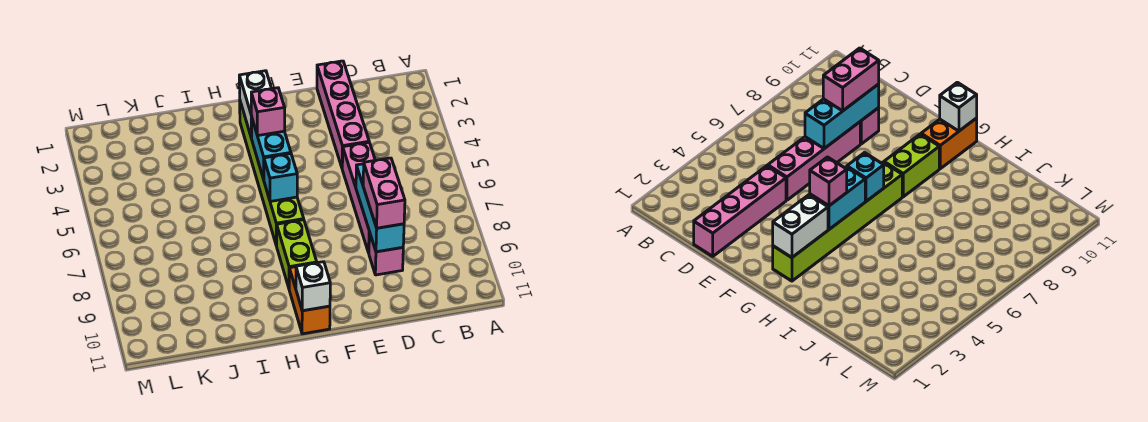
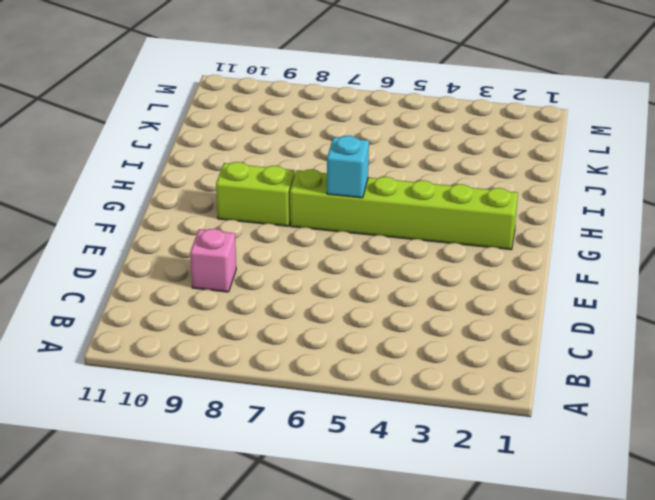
none -> pink brick D1:D4 level 1
none -> pink brick D5:D8 level 1
none -> orange brick G10:G11 level 1

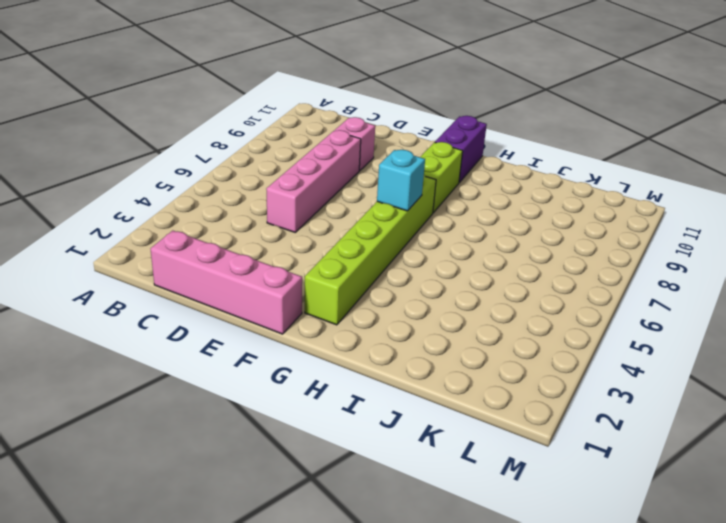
pink brick C1:F1 level 1 -> pink brick D1:D4 level 1
purple brick G10:G11 level 1 -> orange brick G10:G11 level 1
none -> cyan brick D7:D9 level 2
none -> white brick G2:G3 level 2
none -> cyan brick G4:G5 level 2

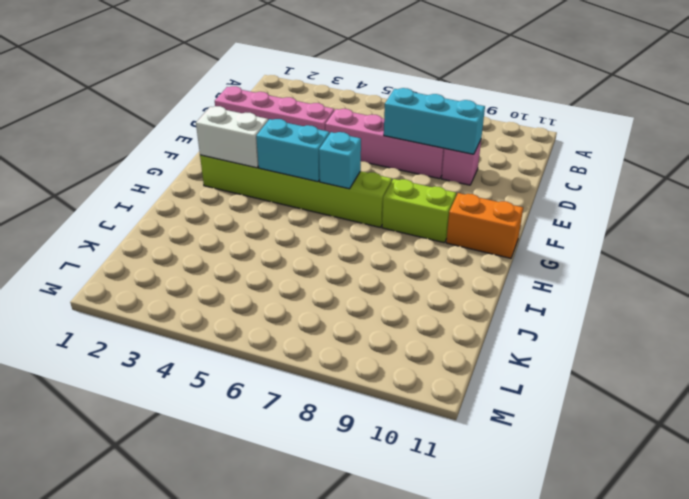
none -> white brick G11 level 2
none -> pink brick D8:D9 level 3
none -> pink brick G4 level 3

